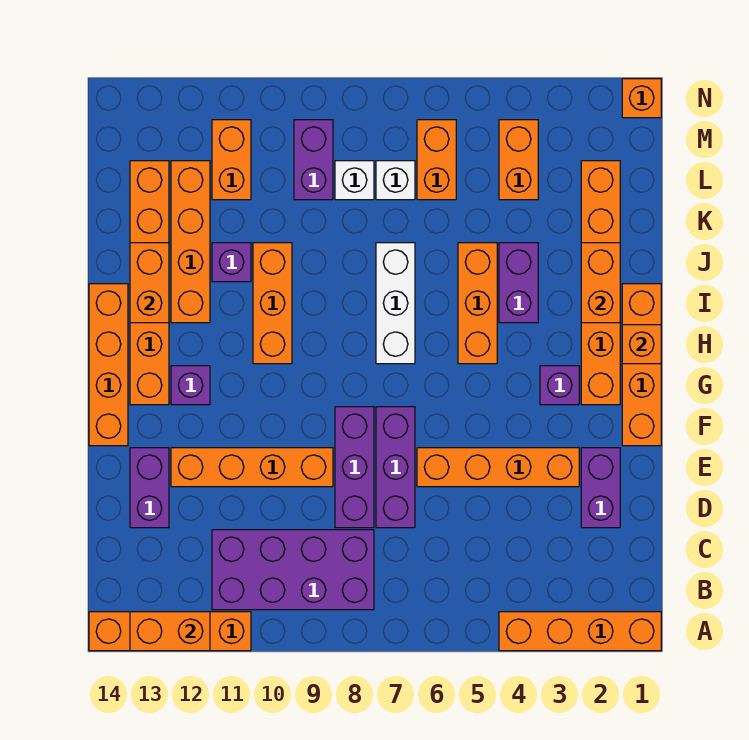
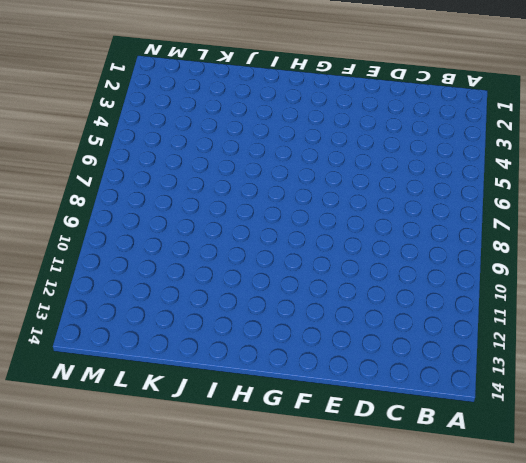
none -> orange brick A1:A4 level 1
none -> orange brick A11:A14 level 1
none -> purple brick B8:C11 level 1
none -> purple brick D2:E2 level 1

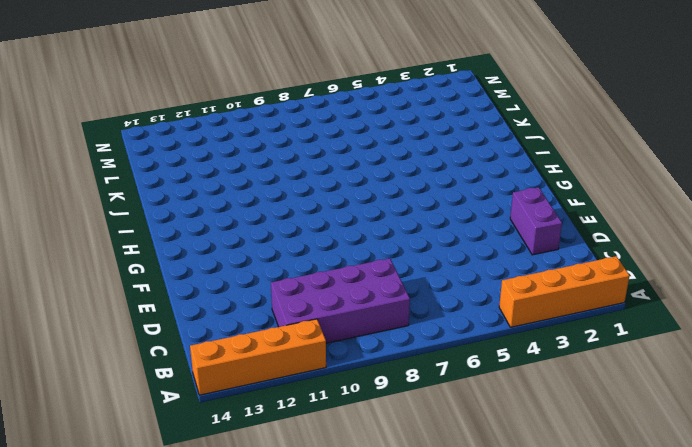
none -> purple brick D7:F7 level 1
none -> purple brick D8:F8 level 1
none -> purple brick D13:E13 level 1
none -> orange brick E3:E6 level 1

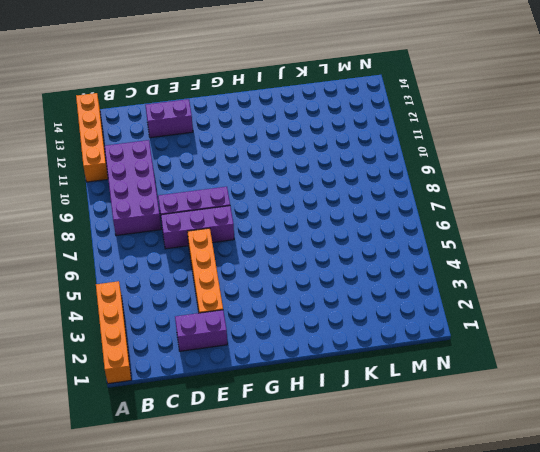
none -> orange brick E9:E12 level 1
none -> orange brick F1:I1 level 1
none -> orange brick F14:I14 level 1
none -> orange brick G2:L2 level 1

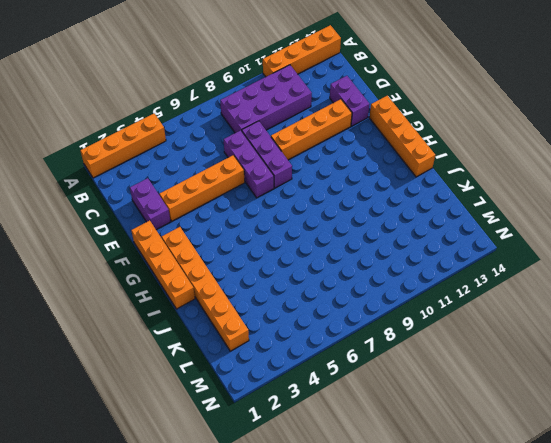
none -> purple brick G3 level 1
none -> purple brick G12 level 1
none -> orange brick G13:L13 level 1
none -> orange brick H5:J5 level 1

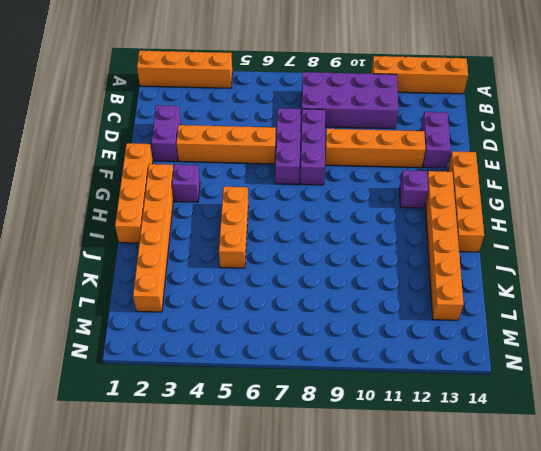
none -> white brick H7:J7 level 1
none -> orange brick H10:J10 level 1
none -> purple brick I4:J4 level 1
none -> orange brick I12:L12 level 1

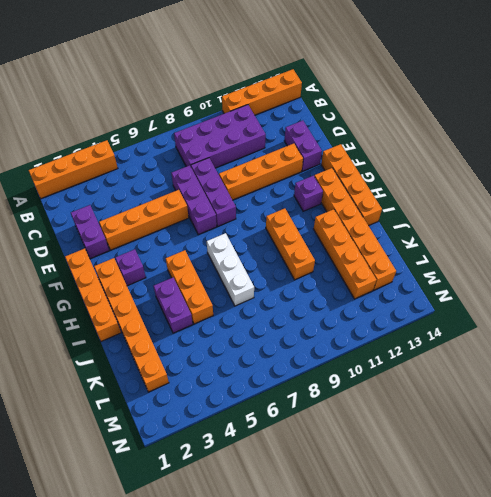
none -> purple brick J11 level 1
none -> orange brick L4:M4 level 1
none -> orange brick L6:M6 level 1
none -> white brick L7 level 1

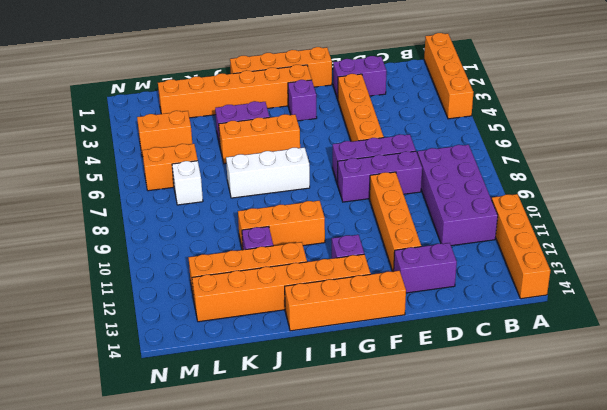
none -> white brick L8 level 1
none -> purple brick L9:M9 level 1
none -> orange brick L11:M11 level 1
none -> orange brick N1 level 1

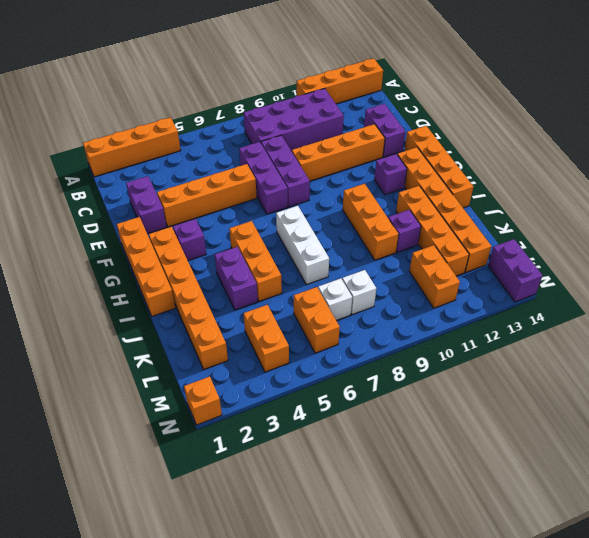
purple brick M14:N14 level 1 -> purple brick L9:M9 level 1
none -> orange brick A12:A13 level 2
none -> orange brick H1 level 2
none -> orange brick I2:J2 level 2
none -> orange brick I13:J13 level 2

